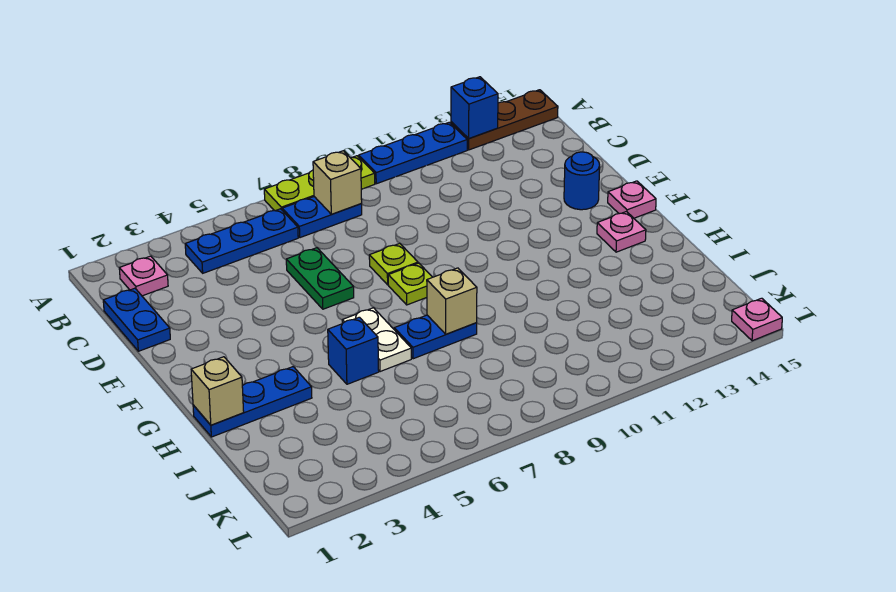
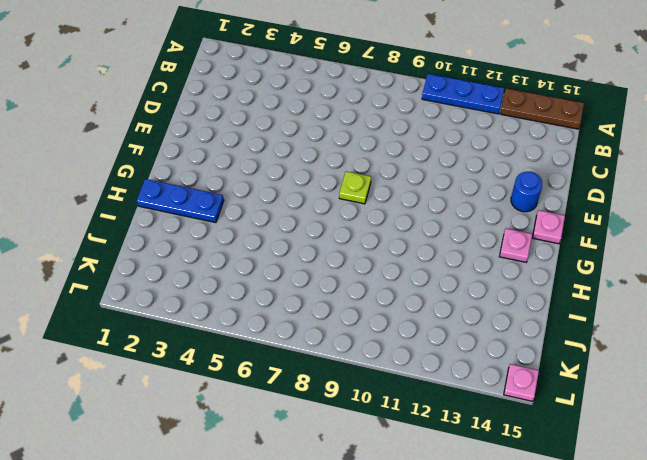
none -> lime plate A7:A9 level 1
none -> pink plate B2 level 1
none -> blue plate B4:B6 level 1

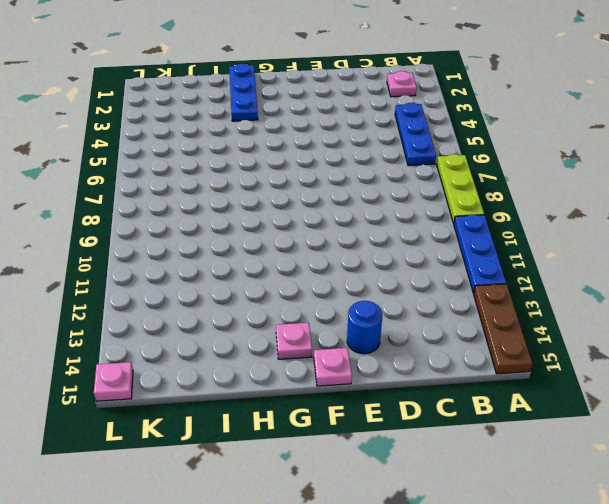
none -> blue plate B7:B8 level 1
none -> blue plate C1:D1 level 1
none -> green plate D6:E6 level 1

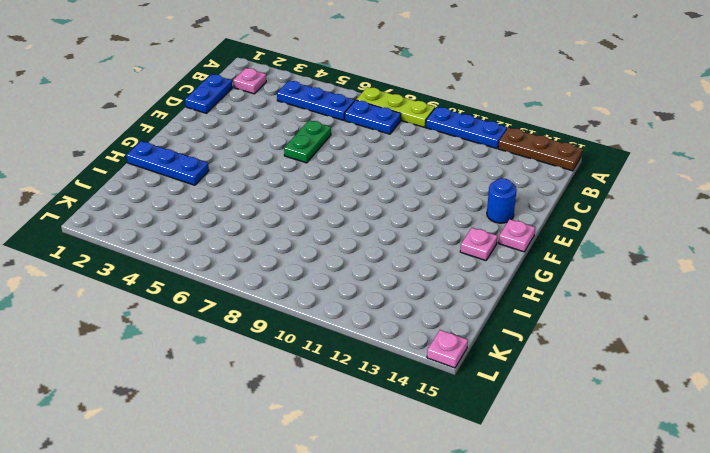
none -> lime plate E8 level 1
none -> lime plate F8 level 1
none -> white plate G6:H6 level 1

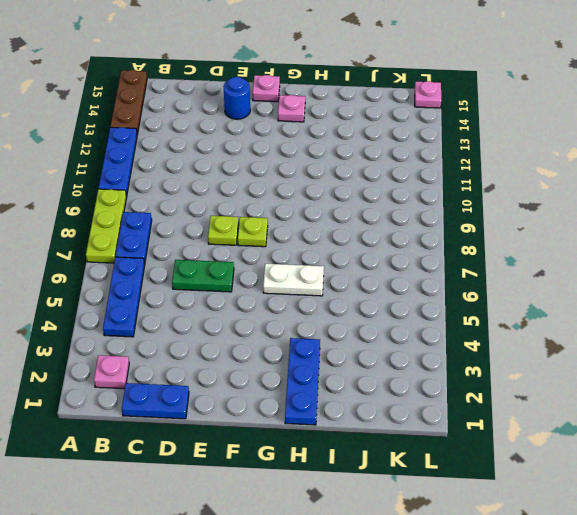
none -> blue brick H5 level 1
none -> blue plate H7:H8 level 1
none -> blue brick A13 level 2

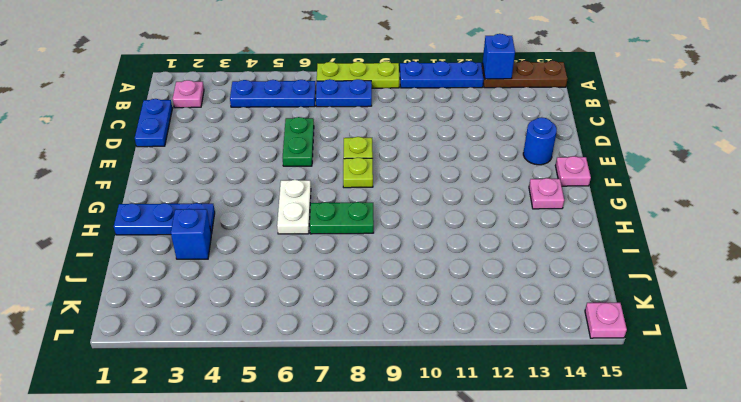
green plate H7:H8 level 1 -> blue plate H7:H8 level 1
blue brick I3 level 1 -> blue brick H5 level 1
none -> tan brick B8 level 2
none -> tan brick H1 level 2
none -> tan brick H8 level 2

